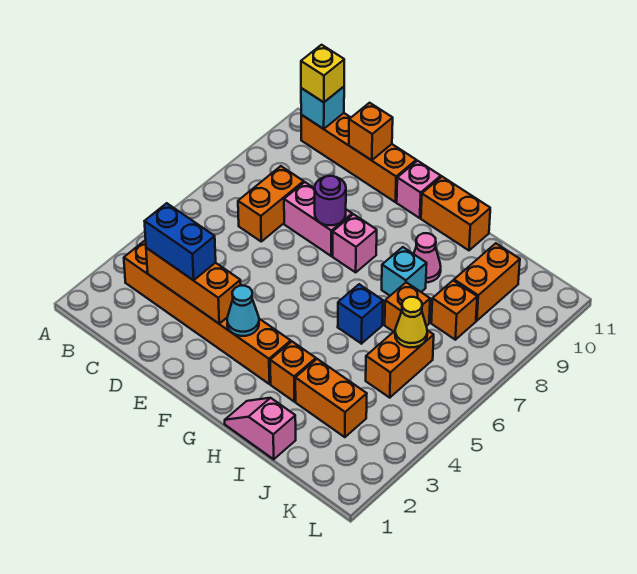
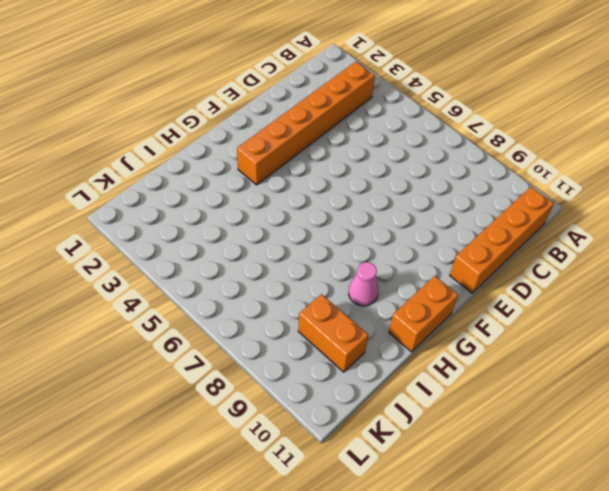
none -> orange brick C7:C8 level 1
none -> pink brick D8:E8 level 1
none -> pink brick F8 level 1

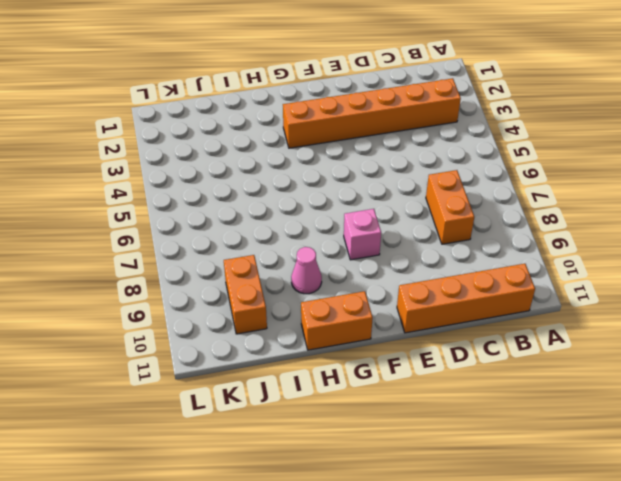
none -> pink brick D8:E8 level 1
none -> pink brick F11 level 1
none -> pink slope H1:I1 level 1 top I

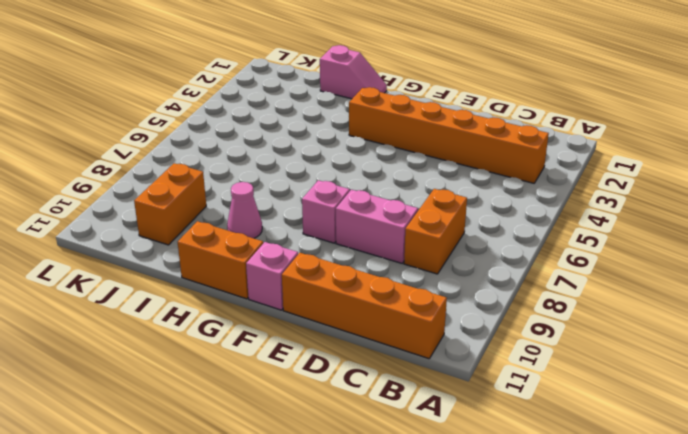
none -> orange brick H3 level 1
none -> blue brick H6 level 1
none -> cyan brick H8 level 1

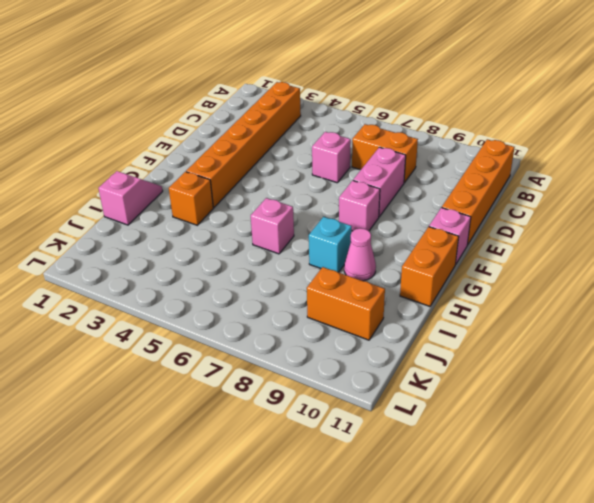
pink brick D6 level 1 -> none
pink brick H6 level 1 -> blue brick H6 level 1
none -> orange brick I3:J3 level 1
none -> orange brick I7 level 1
none -> orange brick J5:J6 level 1

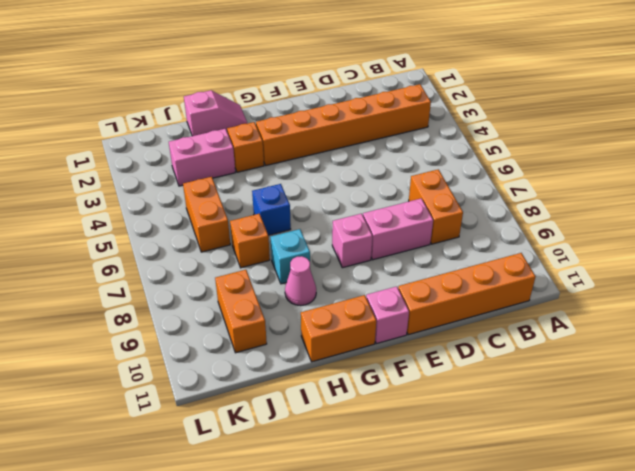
pink brick I3:J3 level 1 -> orange brick I3:J3 level 1
none -> orange brick J8 level 1
none -> cyan brick B11 level 2
none -> orange brick C3:E3 level 2

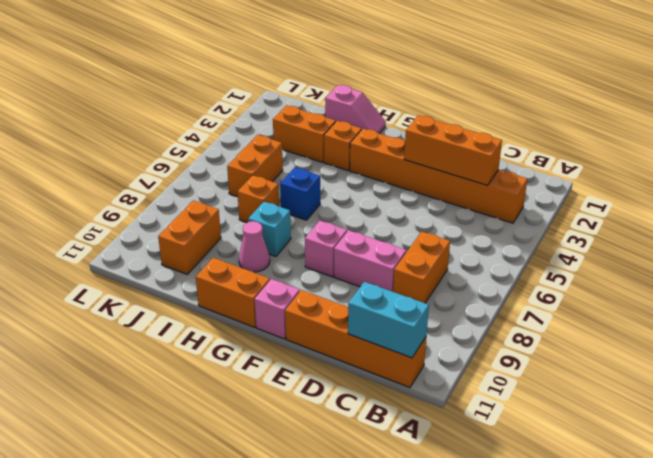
cyan brick B11:C11 level 2 -> cyan brick B11 level 2
none -> orange brick J8 level 1
none -> orange brick D11 level 2
none -> purple round brick E8 level 2

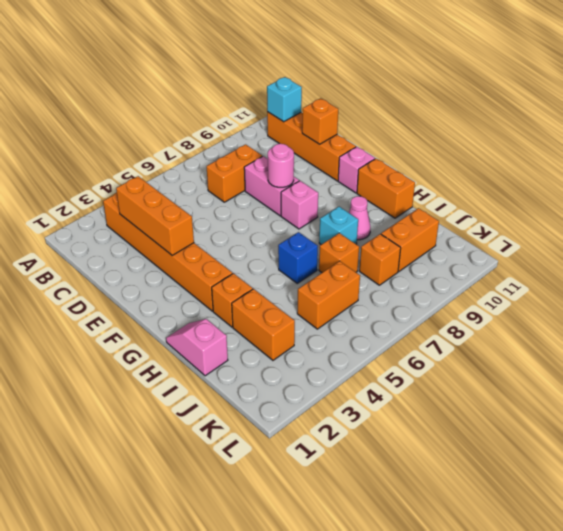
pink round brick E8 level 2 -> purple round brick E8 level 2
none -> cyan cone F3 level 2
none -> yellow cone J6 level 2
none -> yellow brick B11 level 3

